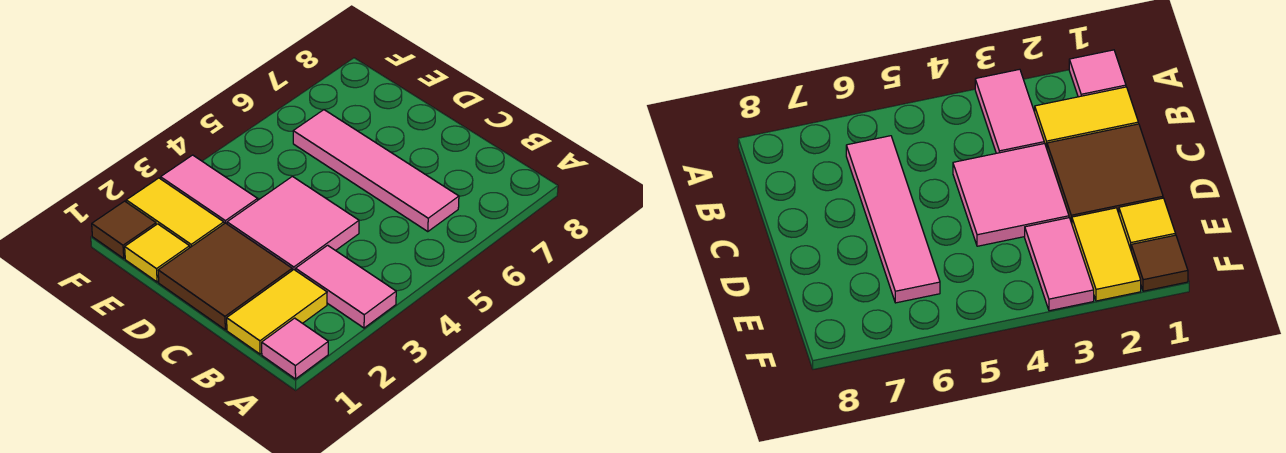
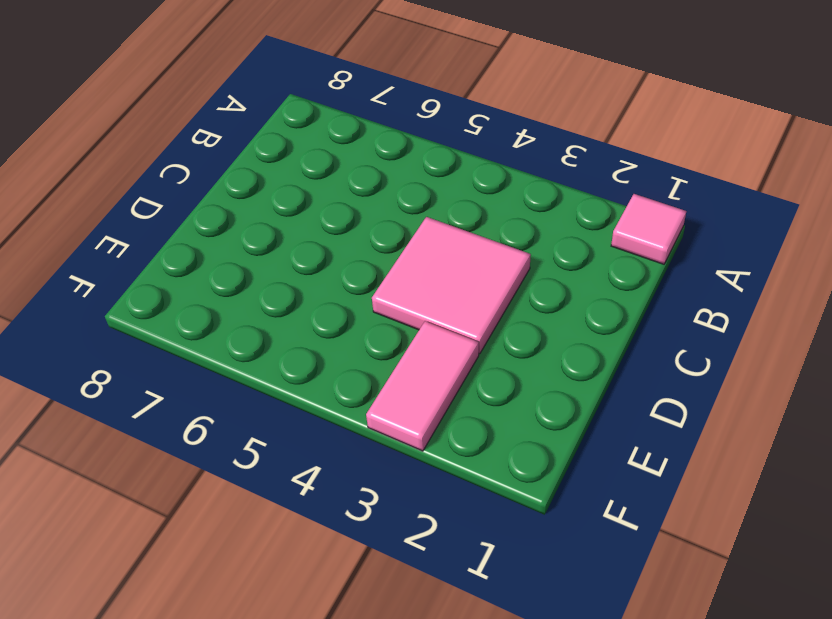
none -> pink tile A3:B3 level 1
none -> yellow tile B1:B2 level 1

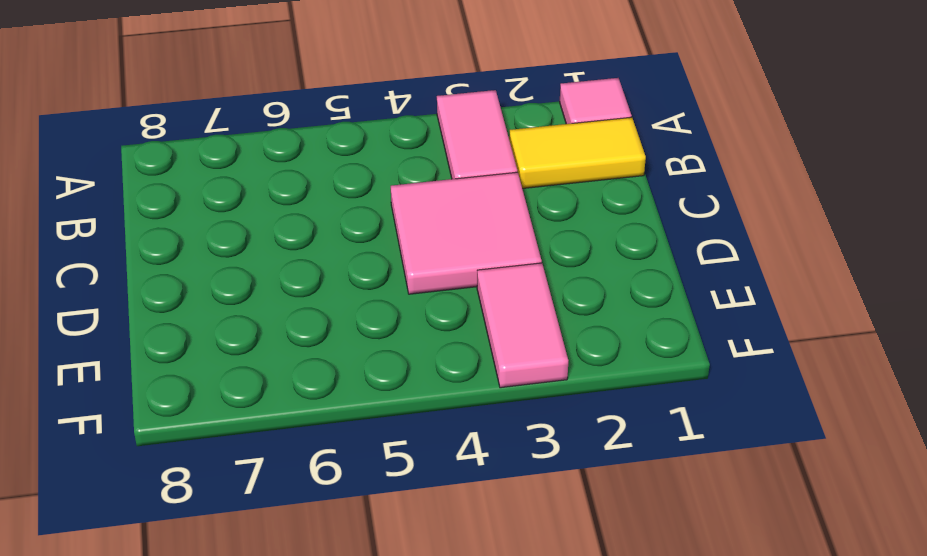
none -> pink tile B6:E6 level 1
none -> brown tile C1:D2 level 1

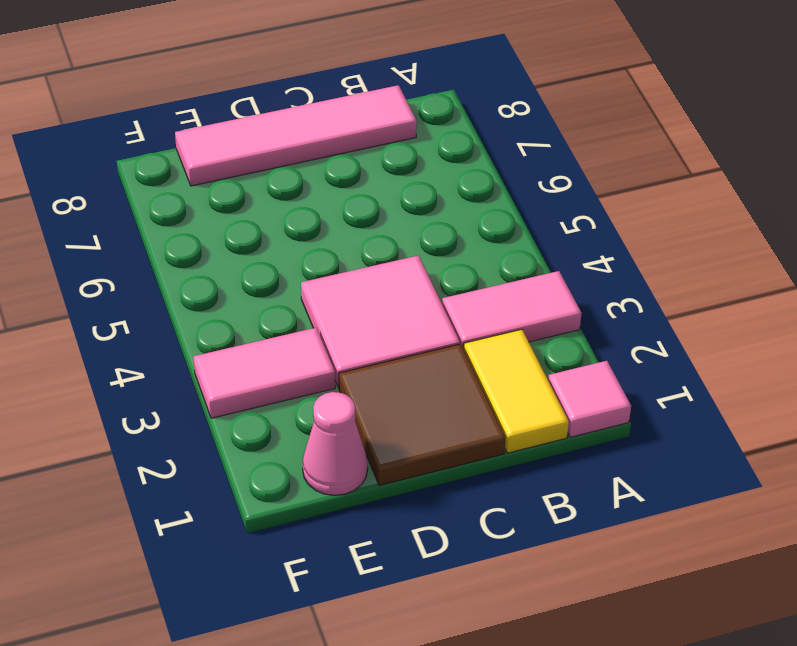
pink tile B8:E8 level 1 -> pink tile B6:E6 level 1
pink cone E1 level 1 -> yellow tile E1 level 1
none -> yellow tile E2:F2 level 1
none -> brown tile F1 level 1

